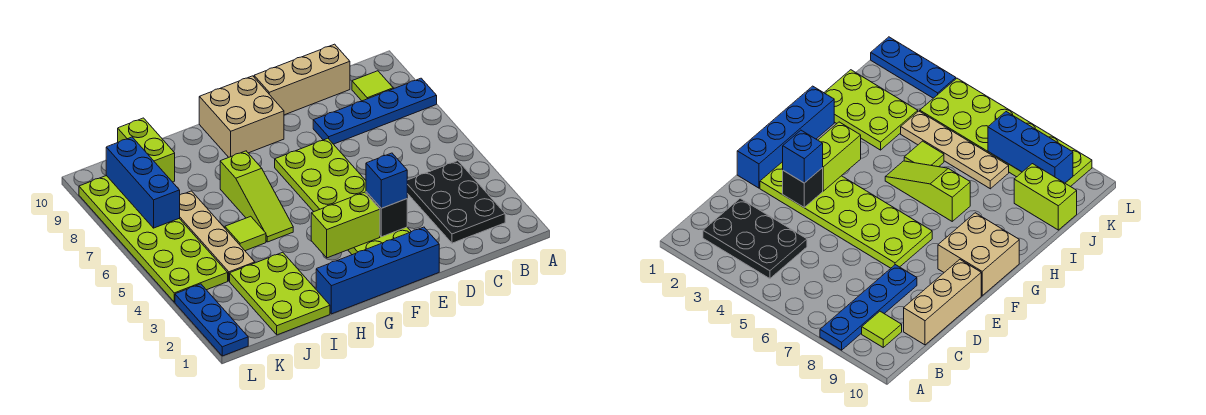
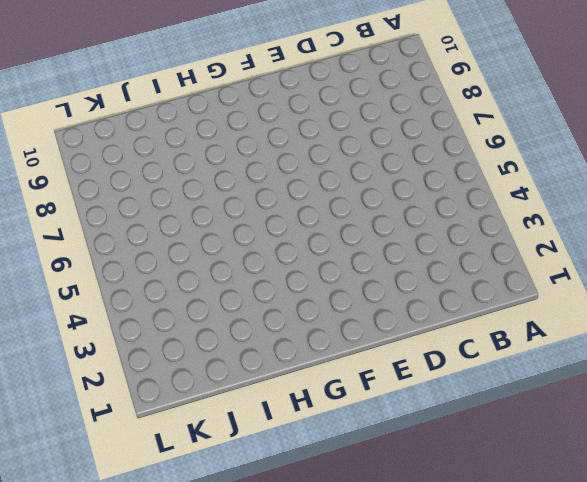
none -> blue plate A8:D8 level 1
none -> black plate B2:C4 level 1
none -> lime tile B9 level 1

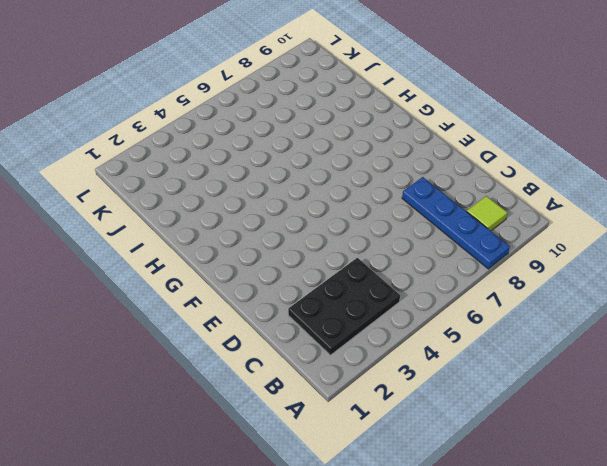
none -> tan brick C10:E10 level 1
none -> blue brick E1:H1 level 1
none -> lime plate E2:F7 level 1

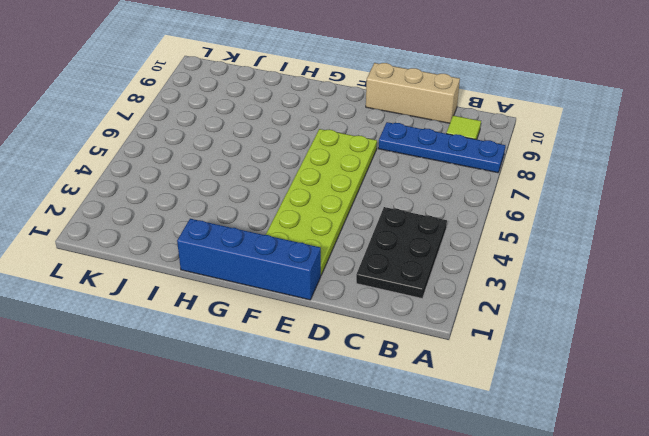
none -> tan brick F9:G10 level 1
none -> lime slope H5:H7 level 1 top 7
none -> lime plate I1:J3 level 1

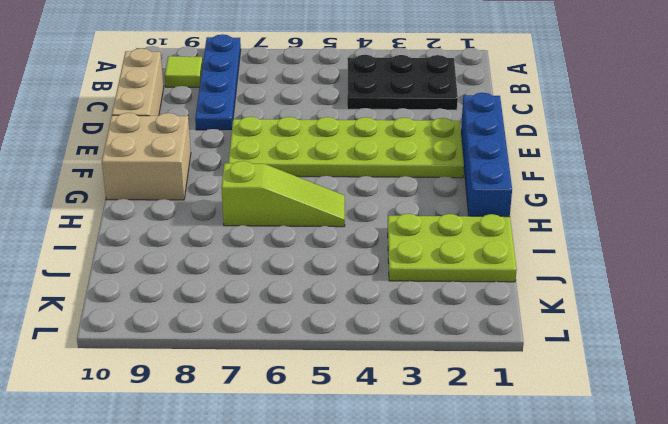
none -> lime tile I5 level 1
none -> tan plate J4:J7 level 1
none -> lime brick J9:J10 level 1

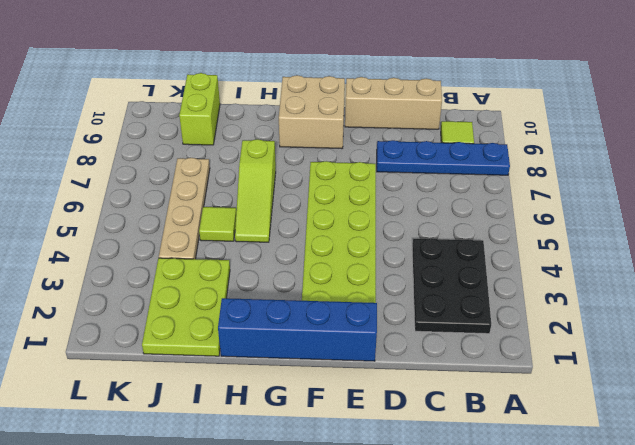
none -> lime plate K4:L9 level 1
none -> blue plate L1:L3 level 1
none -> black brick E3 level 2

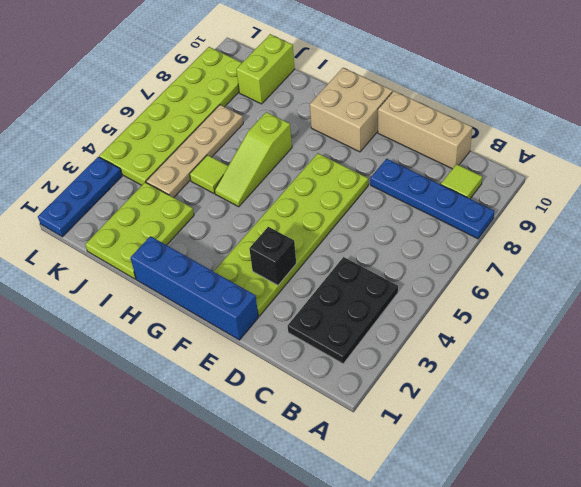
none -> lime brick F3:G3 level 2
none -> blue brick K7:K9 level 2
none -> blue brick E3 level 3

